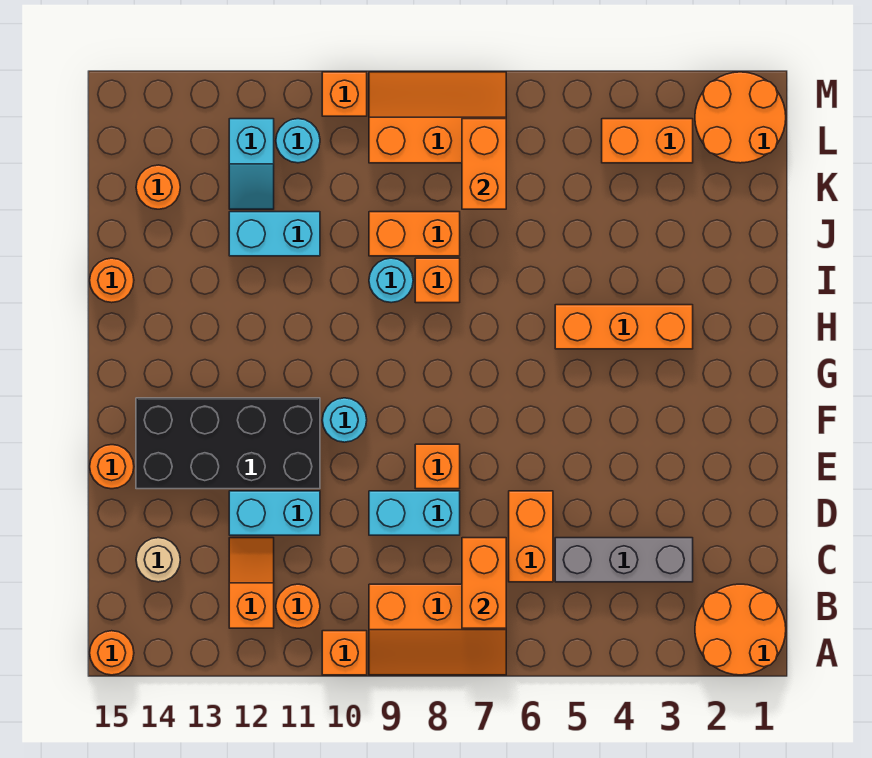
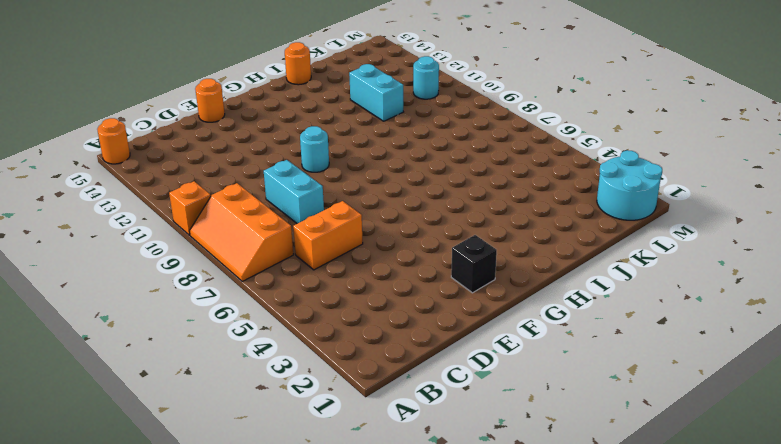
black brick F2 level 1 -> none
cyan round brick L1:M2 level 1 -> orange round brick L1:M2 level 1
none -> orange round brick A1:B2 level 1
none -> orange round brick B11 level 1
none -> orange slope B12:C12 level 1 top B
none -> grey brick C3:C5 level 1

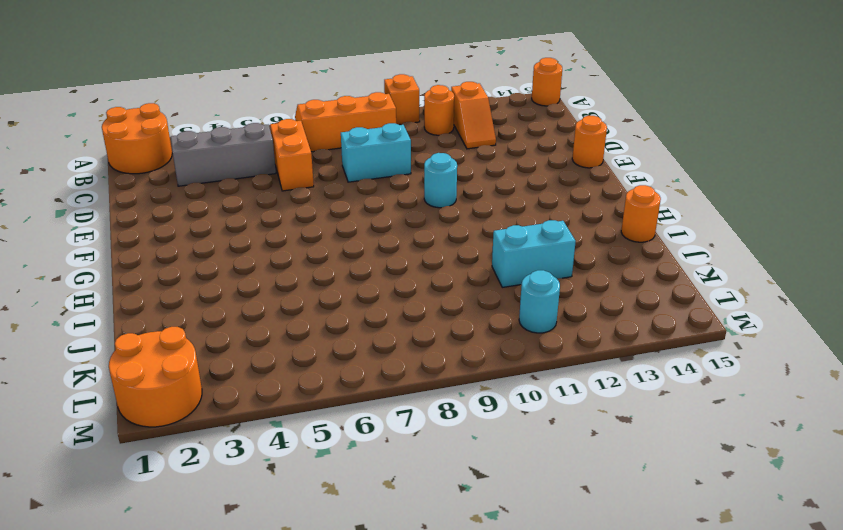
none -> tan round brick C14 level 1
none -> cyan brick D11:D12 level 1
none -> orange brick E8 level 1
none -> black brick E11:F14 level 1

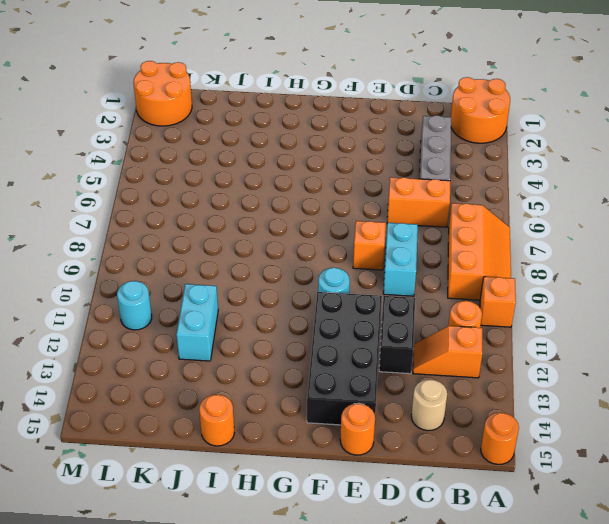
black brick D11:D12 level 1 -> cyan brick D11:D12 level 1
none -> orange brick H3:H5 level 1
none -> orange brick I8 level 1
none -> cyan round brick I9 level 1
none -> orange brick J8:J9 level 1

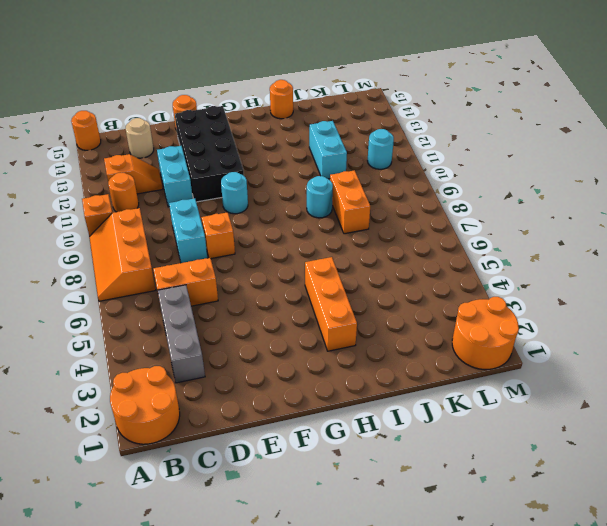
none -> orange brick I8 level 1
none -> cyan slope K12:L12 level 1 top L
none -> orange round brick K14 level 1
none -> orange brick L3:L4 level 1

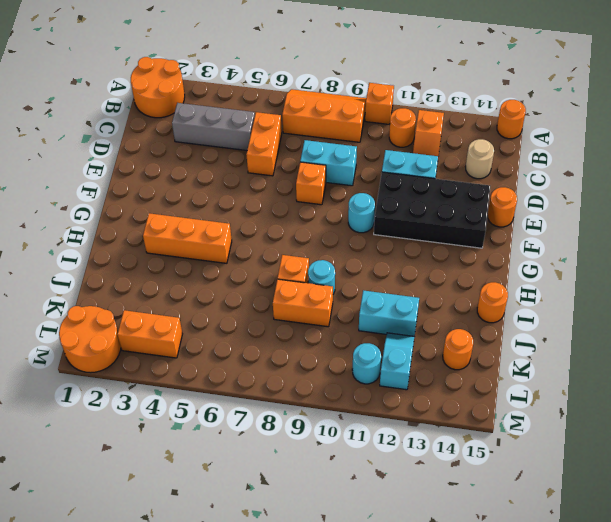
none -> orange slope L7:M9 level 1 top L
none -> orange brick M10 level 1
none -> orange brick B7:C7 level 2
none -> orange brick K7:L7 level 2

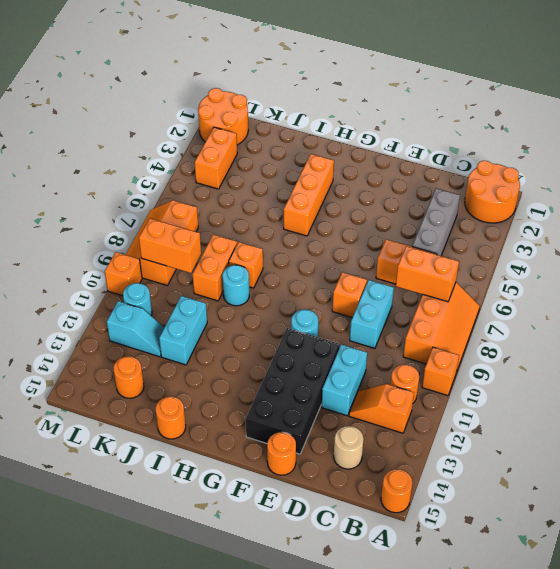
orange brick K9:L9 level 2 -> orange brick K7:L7 level 2

